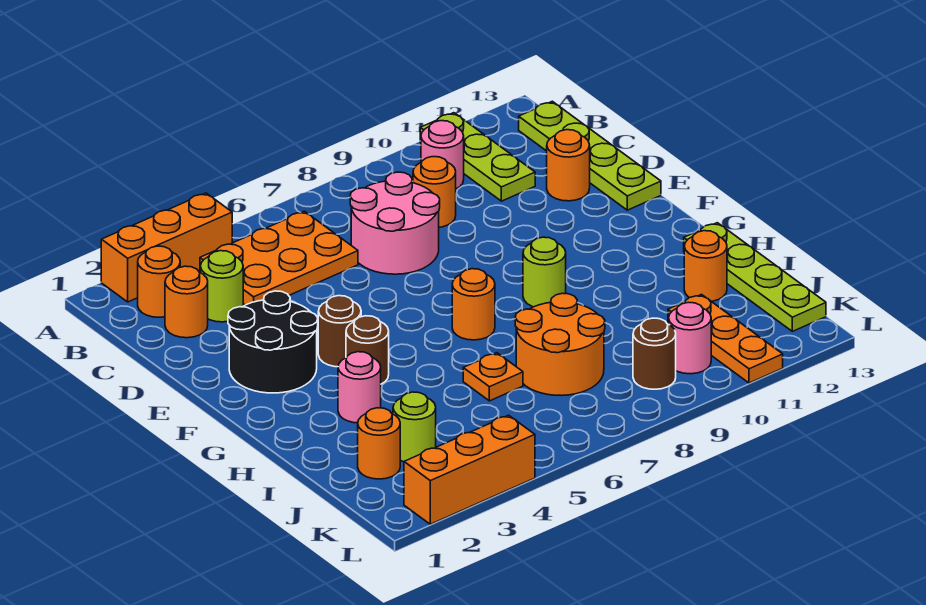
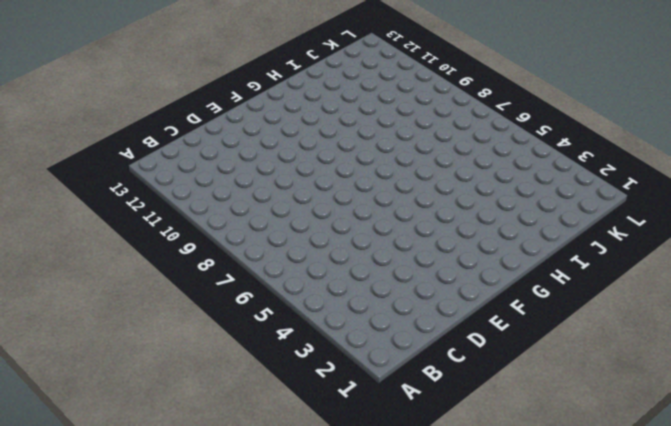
none -> orange brick A2:A4 level 1
none -> lime plate A11:C11 level 1
none -> orange round brick B2 level 1

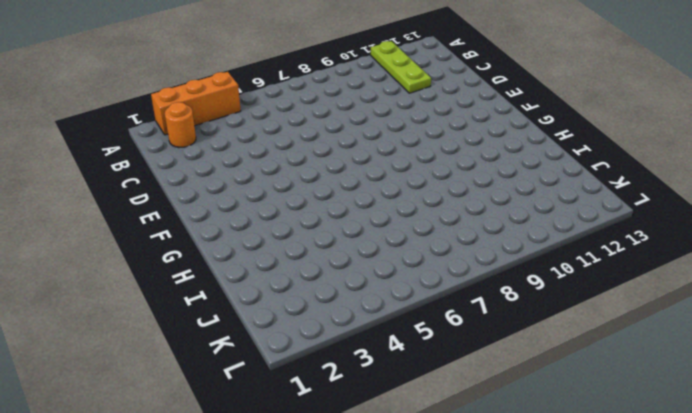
none -> orange plate B4:C6 level 1
none -> pink round brick B10 level 1
none -> lime plate B13:E13 level 1

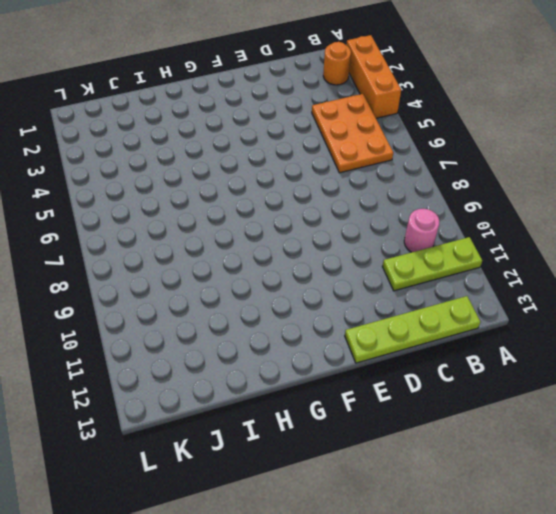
none -> orange round brick C2 level 1
none -> lime round brick C3 level 1
none -> pink round brick C7:D8 level 1

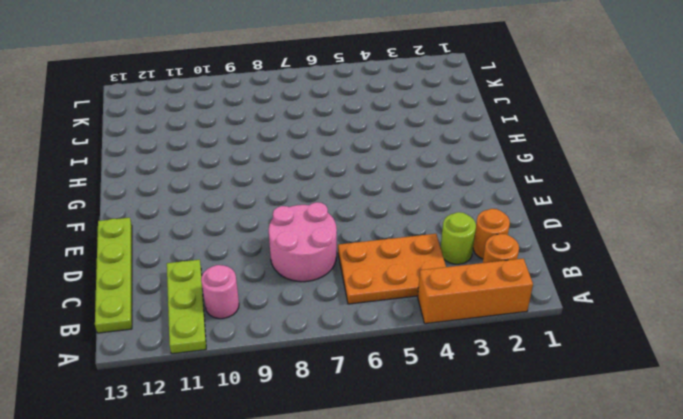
none -> orange round brick C9 level 1
none -> orange round brick D12 level 1
none -> black round brick E2:F3 level 1

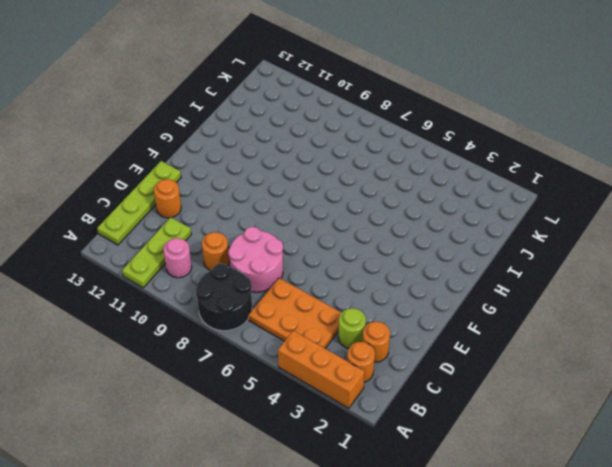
black round brick A7:B8 level 1 -> black round brick E2:F3 level 1
none -> brown round brick F4 level 1
none -> brown round brick G4 level 1
none -> orange round brick G7 level 1

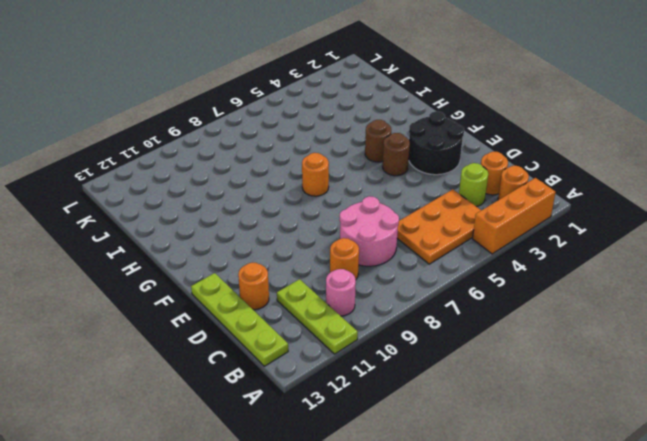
none -> lime round brick G9 level 1
none -> pink round brick H3 level 1
none -> lime plate H13:K13 level 1

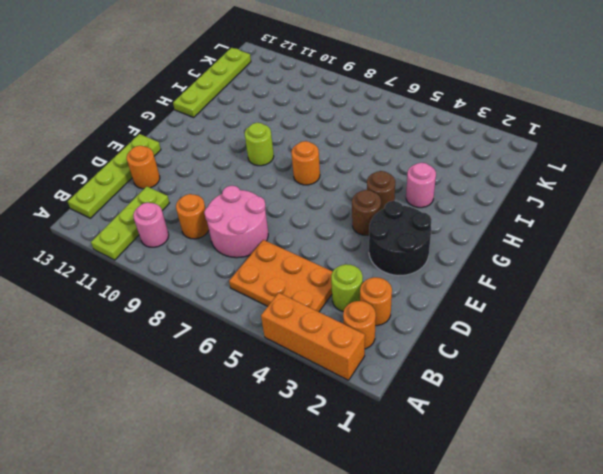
none -> orange plate I6 level 1
none -> orange round brick I7:J8 level 1
none -> orange round brick I12 level 1

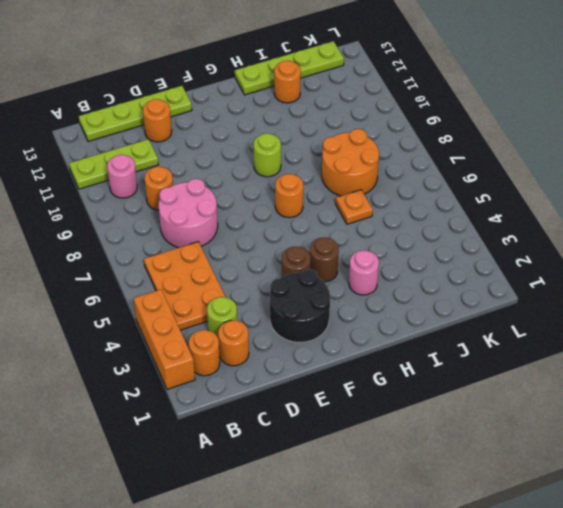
none -> orange round brick J2 level 1
none -> lime round brick J3 level 1
none -> orange plate J11:L11 level 1

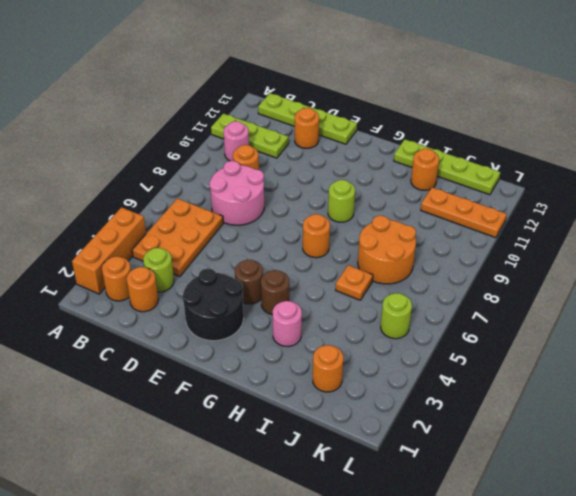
lime round brick K5 level 1 -> lime round brick J3 level 1
none -> brown round brick K9 level 1
none -> pink round brick K10 level 1
none -> orange brick L2:L4 level 1

